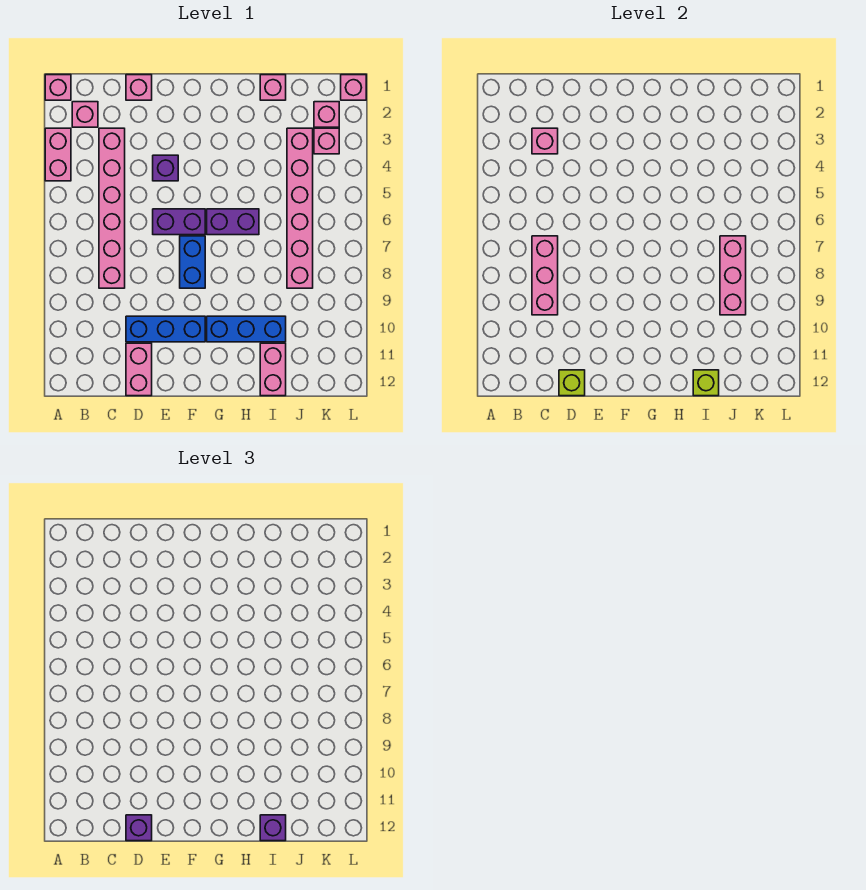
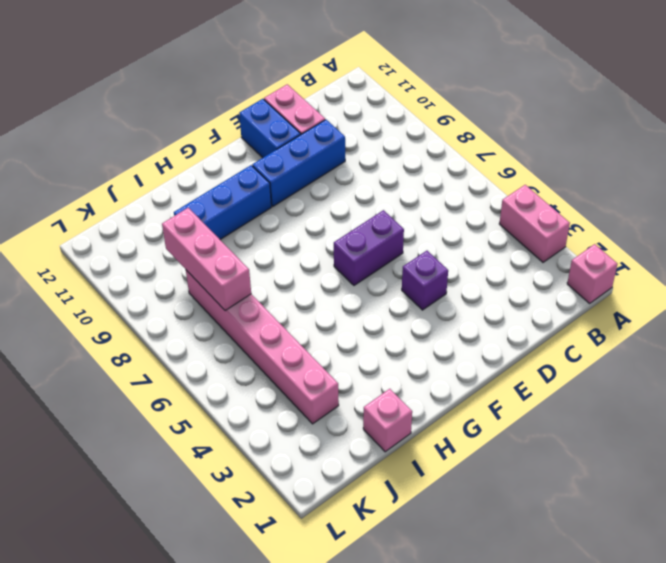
blue brick E11:E12 level 1 -> blue brick F7:F8 level 1
none -> pink brick B2 level 1
none -> pink brick C3:C8 level 1
none -> pink brick D1 level 1

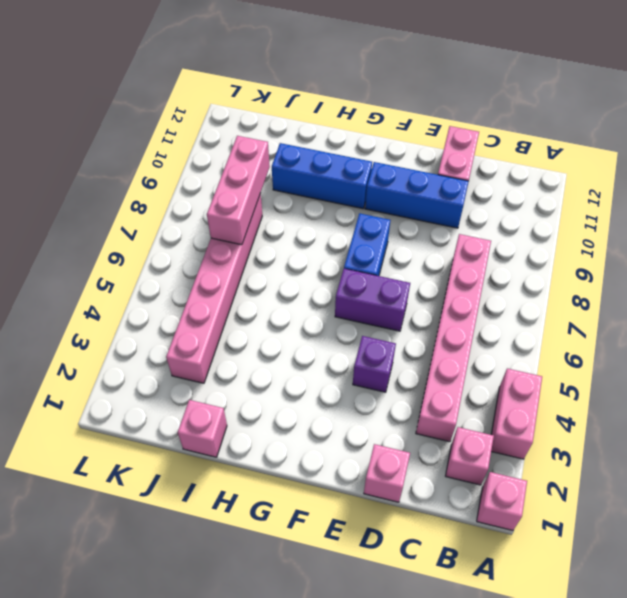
none -> purple brick G6:H6 level 1
none -> pink brick I11:I12 level 1
none -> pink brick K2 level 1

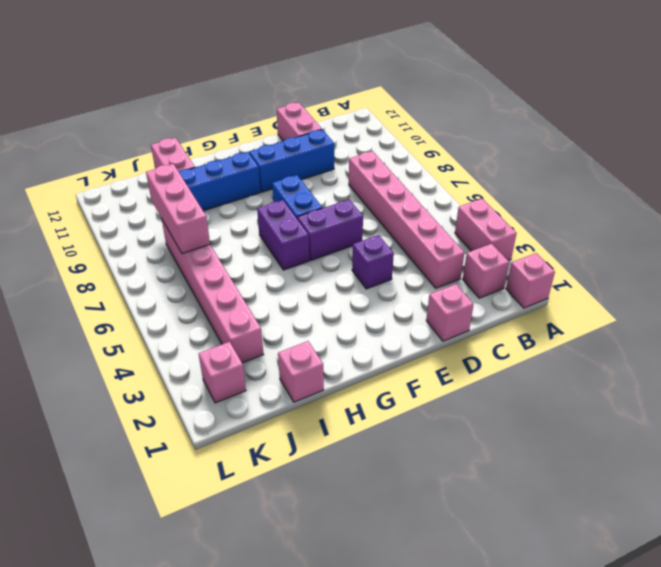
purple brick G6:G7 level 1 -> purple brick G6:H6 level 1
none -> pink brick K3 level 1
none -> pink brick L1 level 1
none -> pink brick C3 level 2

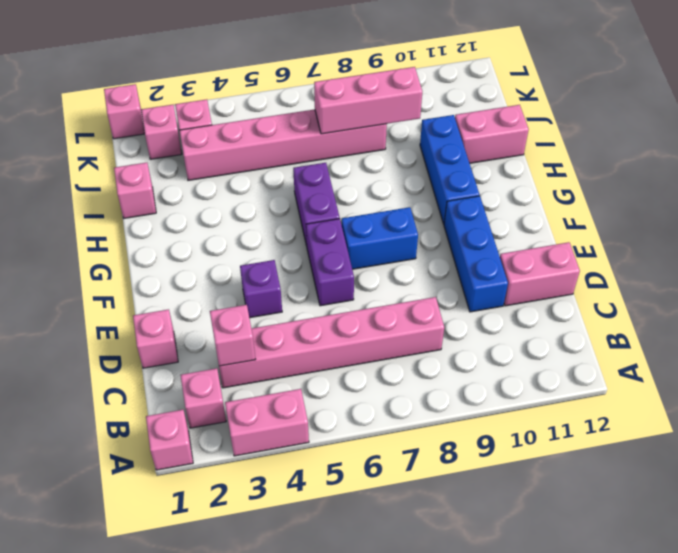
none -> pink brick C7:C9 level 2
none -> lime brick D12 level 2
none -> lime brick I12 level 2

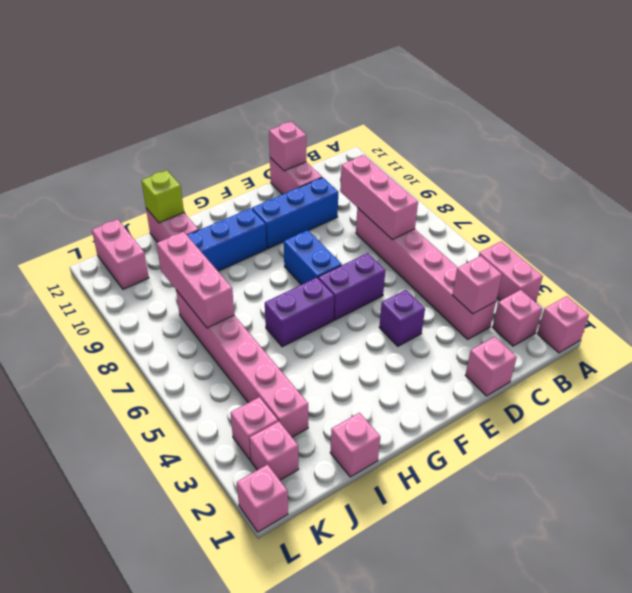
pink brick D12 level 2 -> lime brick D12 level 2
pink brick K11:K12 level 1 -> none
none -> purple brick D12 level 3
none -> purple brick I12 level 3

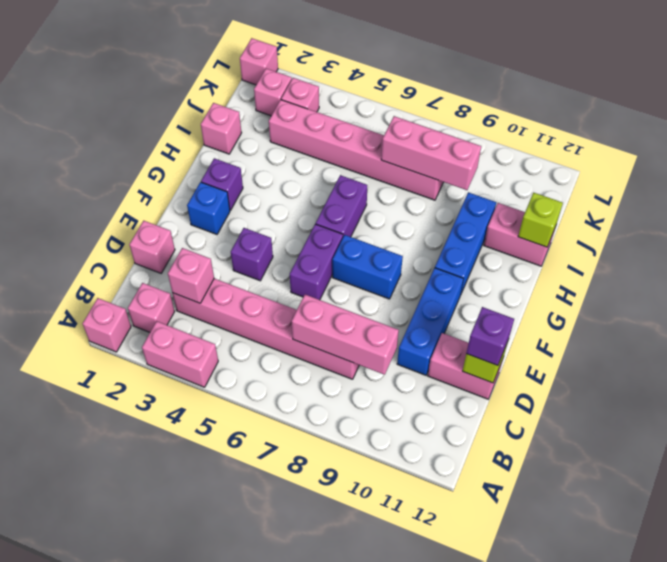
blue brick F2 level 1 -> none
purple brick G2 level 1 -> purple brick I12 level 3

